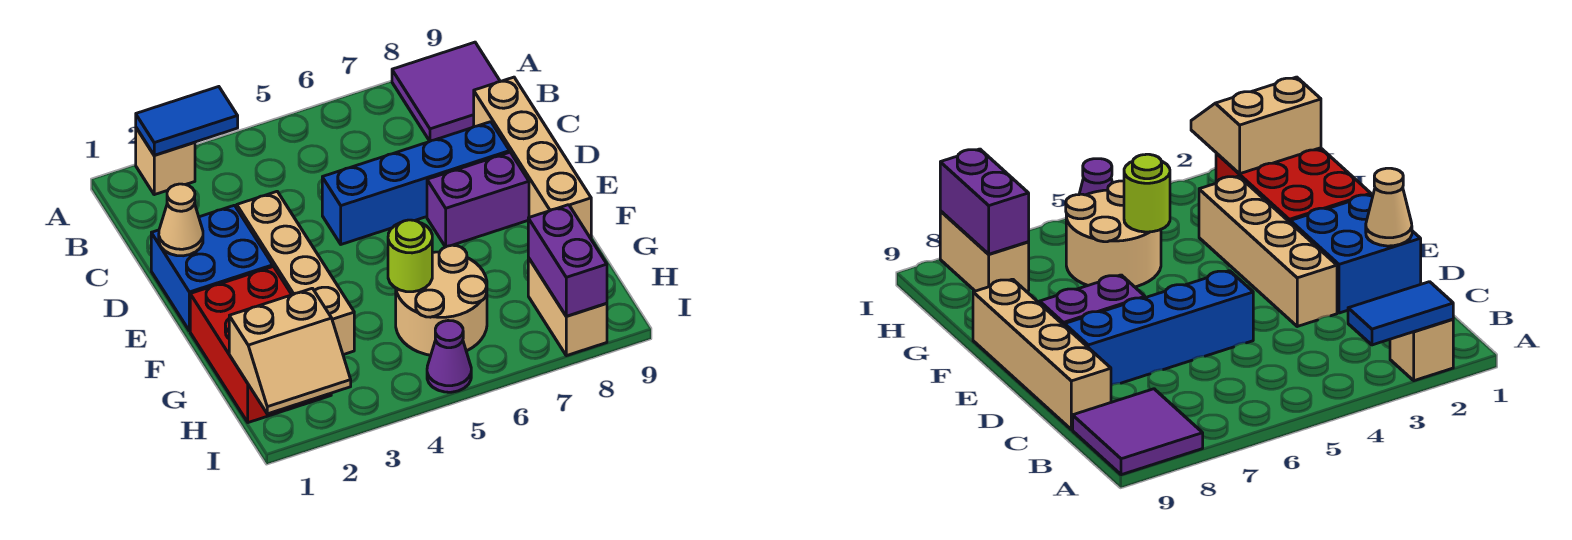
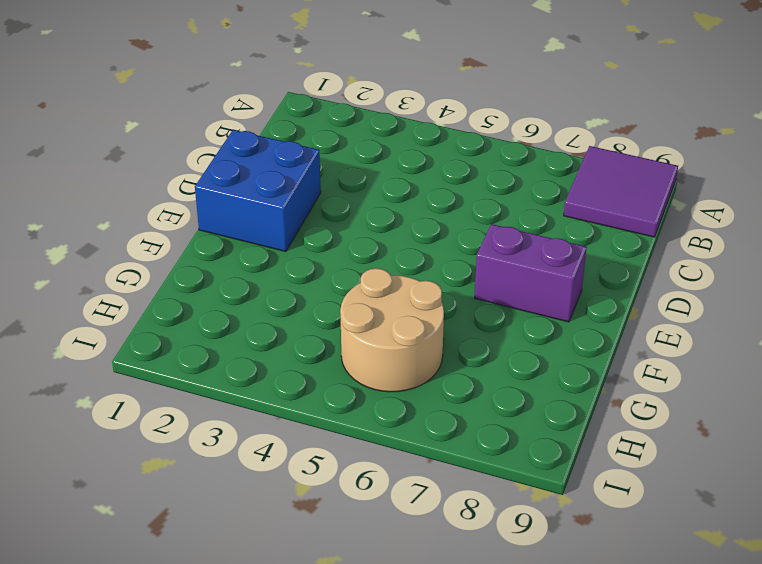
none -> tan brick A2 level 1
none -> tan brick C9:F9 level 1
none -> tan brick D3:G3 level 1

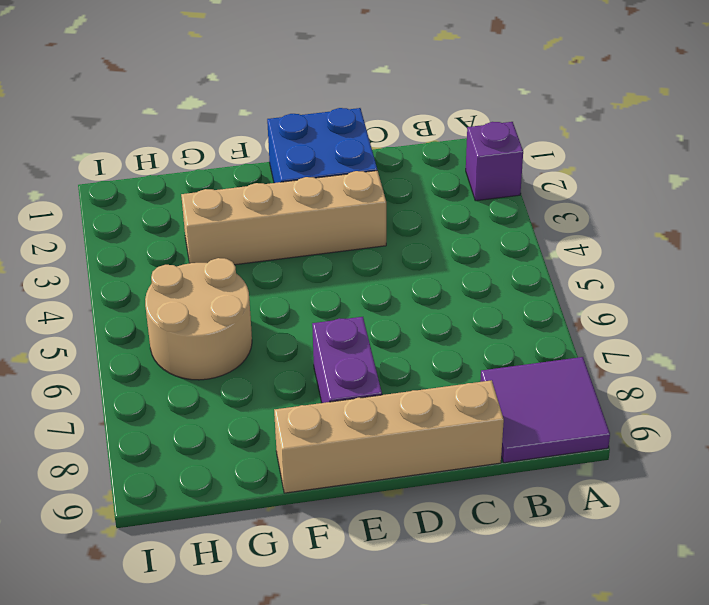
purple brick A2 level 1 -> tan brick A2 level 1
none -> blue brick D5:D8 level 1
none -> red brick F1:H2 level 1
none -> tan brick H8:I8 level 1

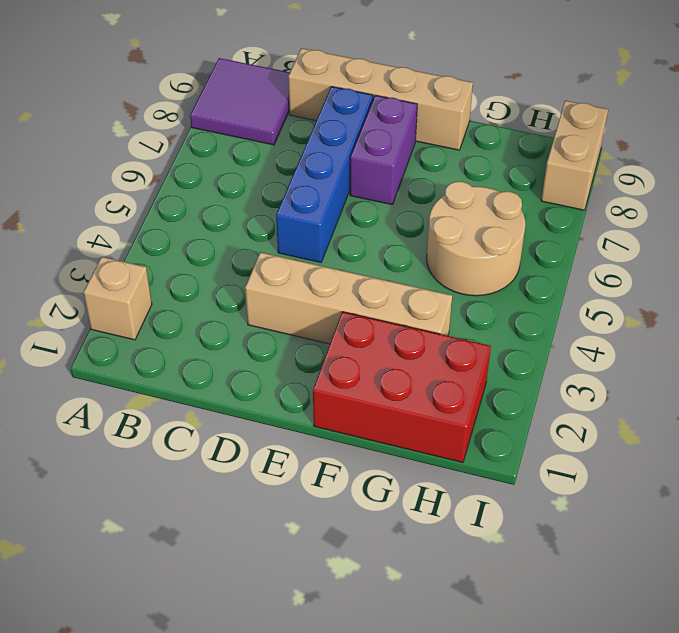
tan brick I8:I9 level 1 -> tan brick H8:I8 level 1
none -> blue brick D1:E2 level 1
none -> purple cone I5 level 1
none -> blue tile A2:A3 level 2

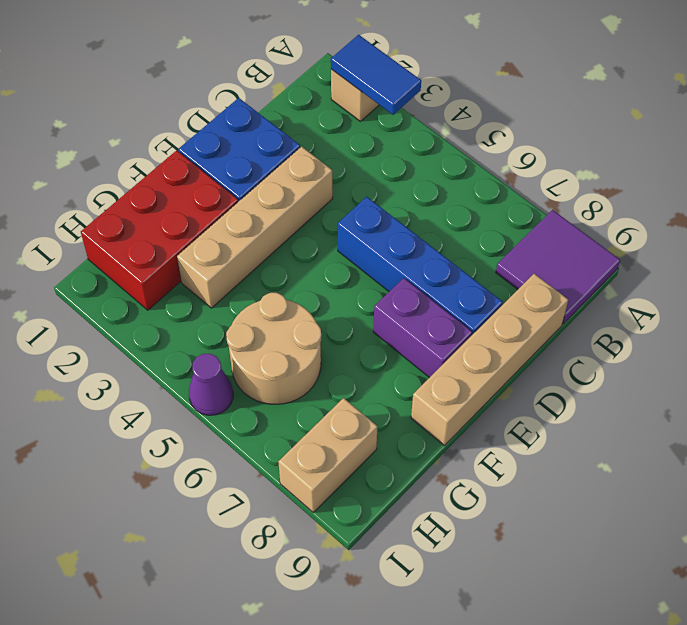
none -> tan cone D1 level 2
none -> lime round brick G5 level 2
none -> tan slope H1:I2 level 2 top H

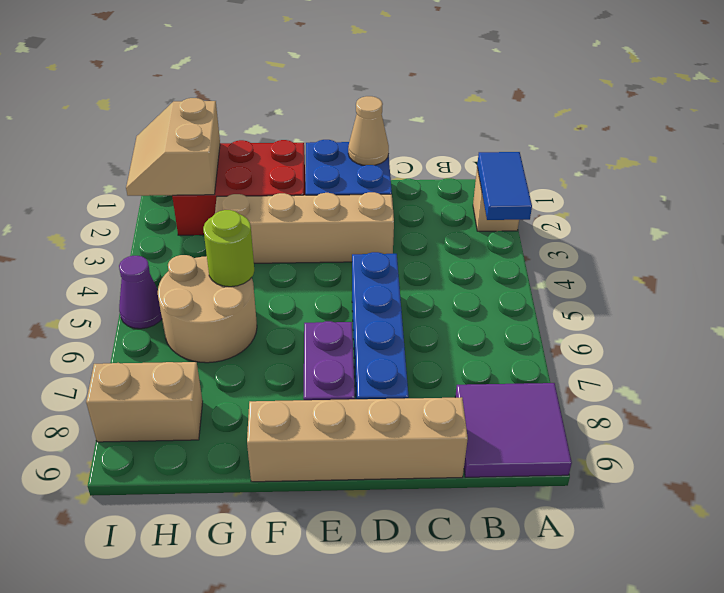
none -> purple brick H8:I8 level 2

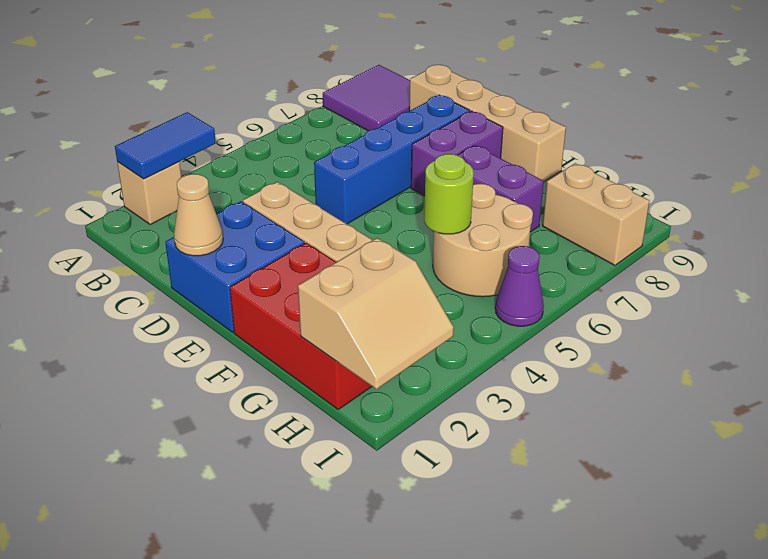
purple brick F7:G7 level 1 -> purple brick H8:I8 level 2

